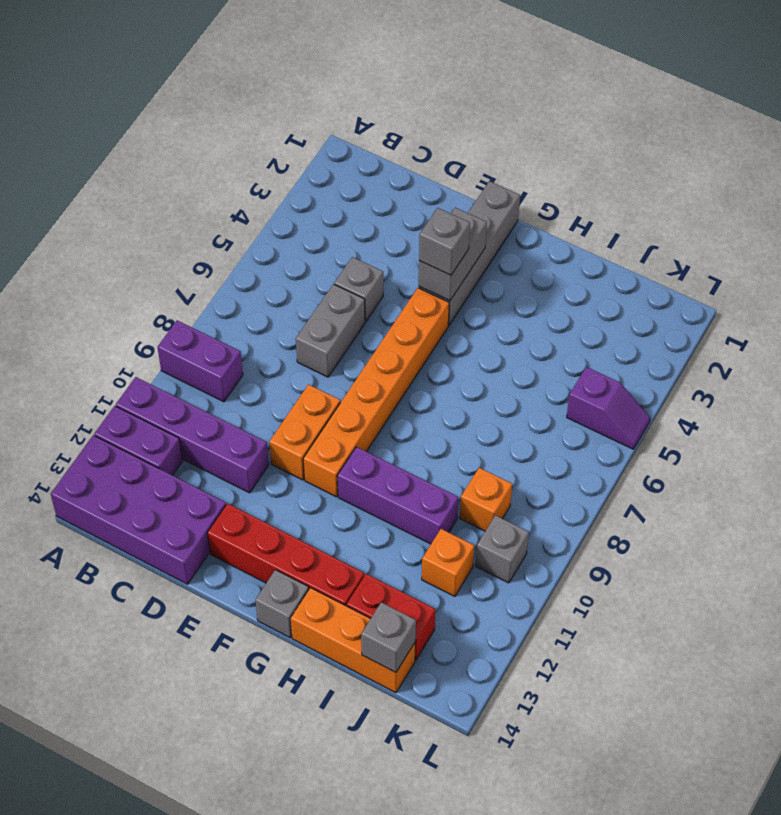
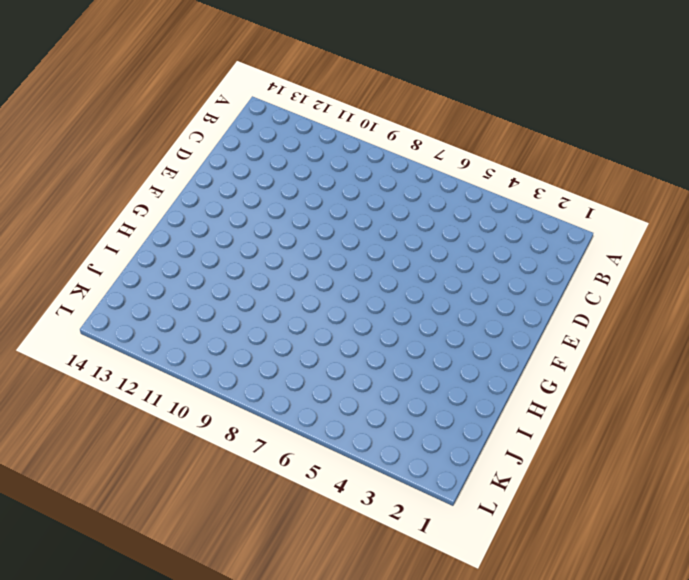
none -> purple brick A9:B9 level 1
none -> purple brick A11:D11 level 1
none -> purple brick A12:B12 level 1

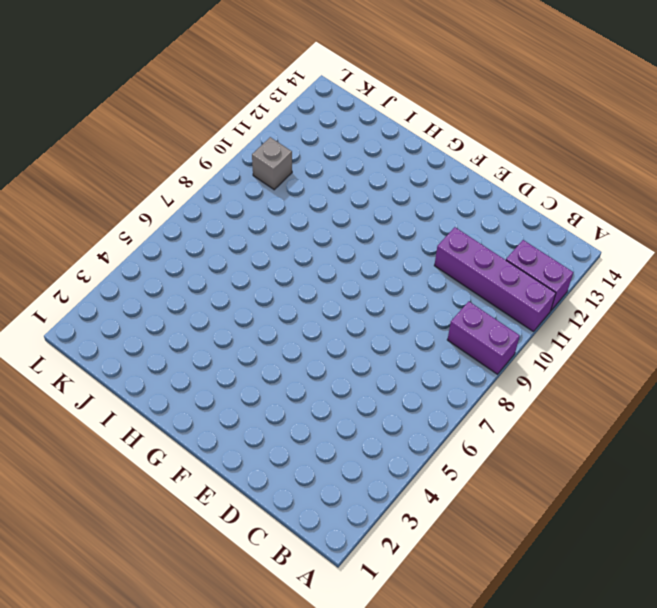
none -> purple brick A13:D14 level 1
none -> grey brick D5 level 1
none -> grey brick D6:D7 level 1

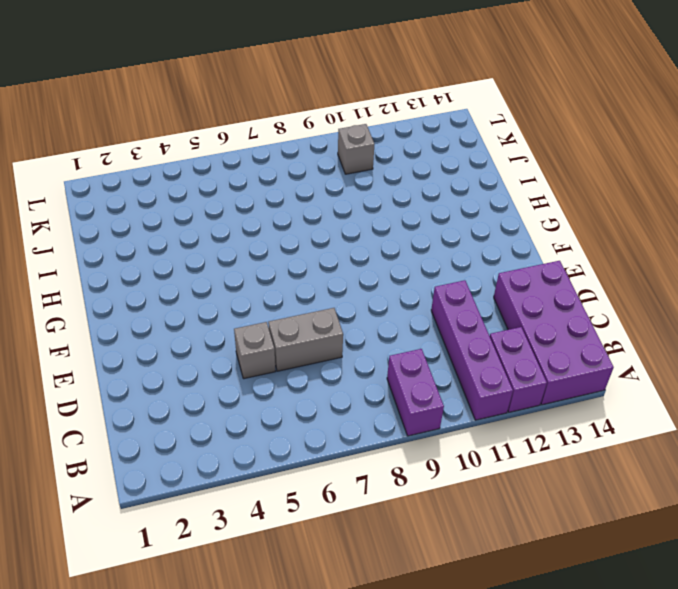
none -> orange brick E9:E10 level 1
none -> red brick E13:H13 level 1
none -> grey brick F1:F4 level 1

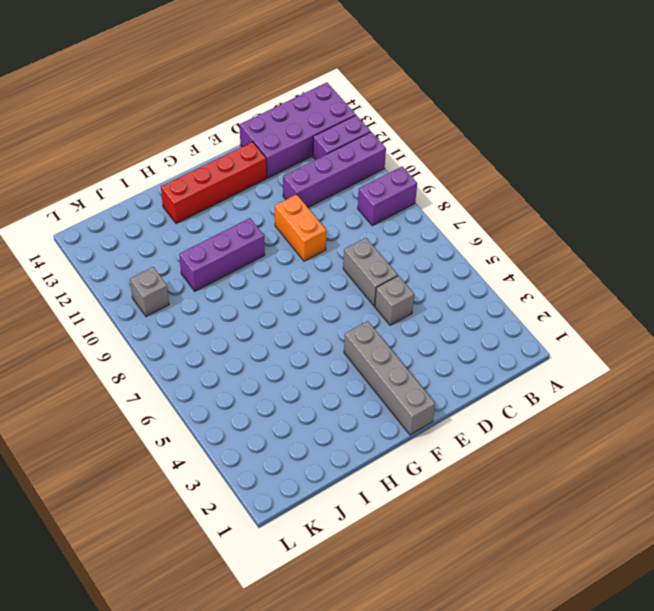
none -> orange brick F5:F10 level 1
none -> grey brick G14 level 1
none -> orange brick H14:J14 level 1

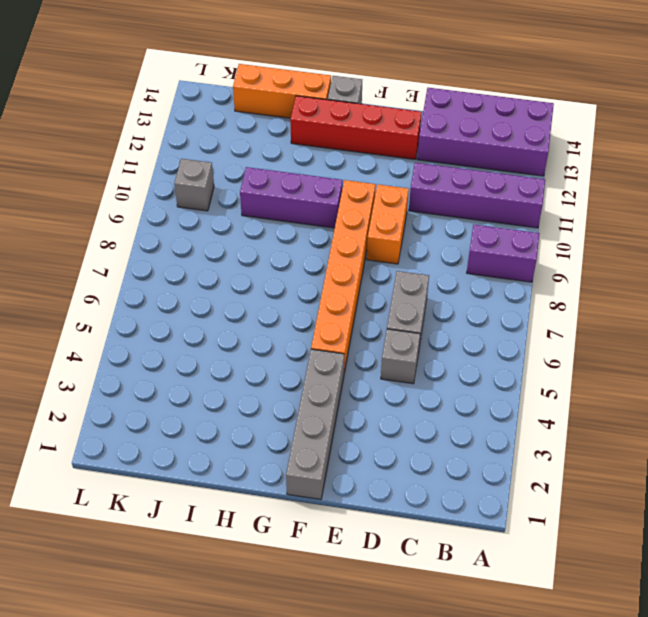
none -> purple brick A12:B12 level 1
none -> red brick I13:J13 level 1
none -> orange brick J9 level 1

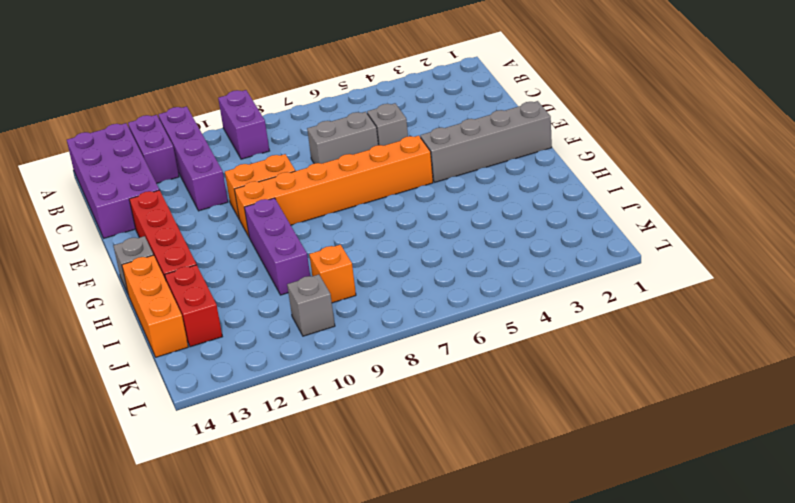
none -> orange brick J11 level 1
none -> purple slope K5:L5 level 1 top K
none -> grey brick F3:F4 level 2

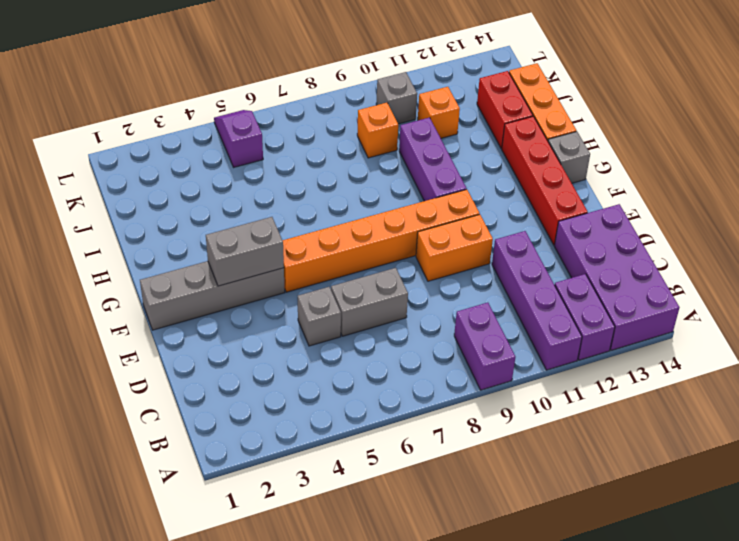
none -> grey brick J14 level 2
none -> grey brick F4 level 3

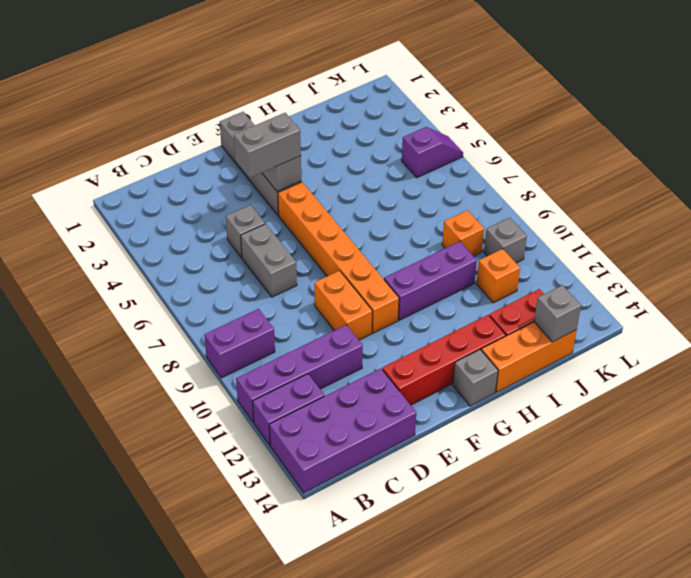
grey brick E4:F4 level 3 -> grey brick F4 level 3

